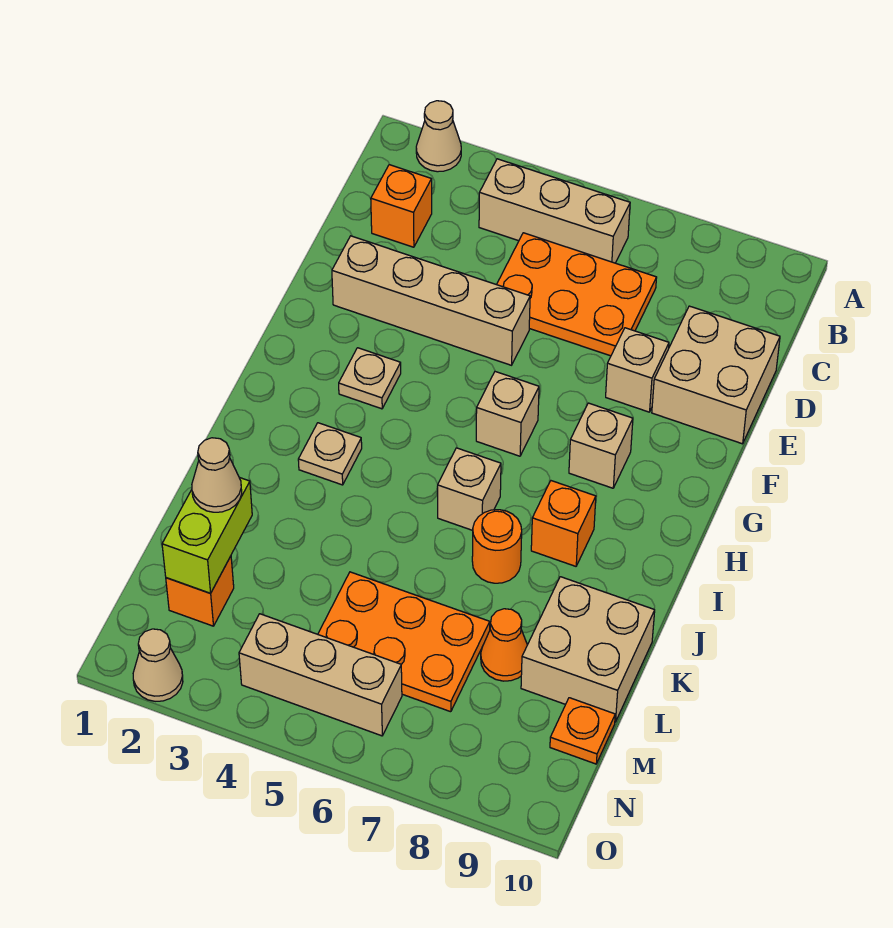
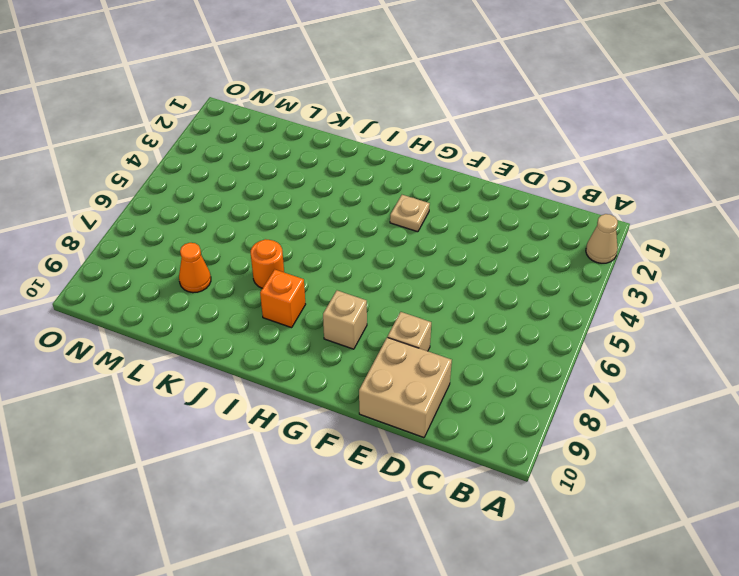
none -> tan brick B4:B6 level 1
none -> orange brick C2 level 1
none -> orange plate C5:D7 level 1

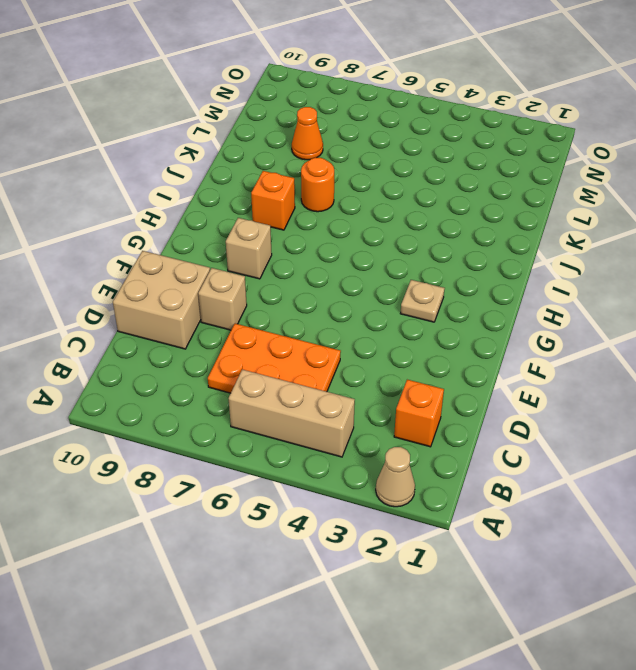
none -> tan brick E2:E5 level 1
none -> tan brick G6 level 1
none -> tan plate I3 level 1

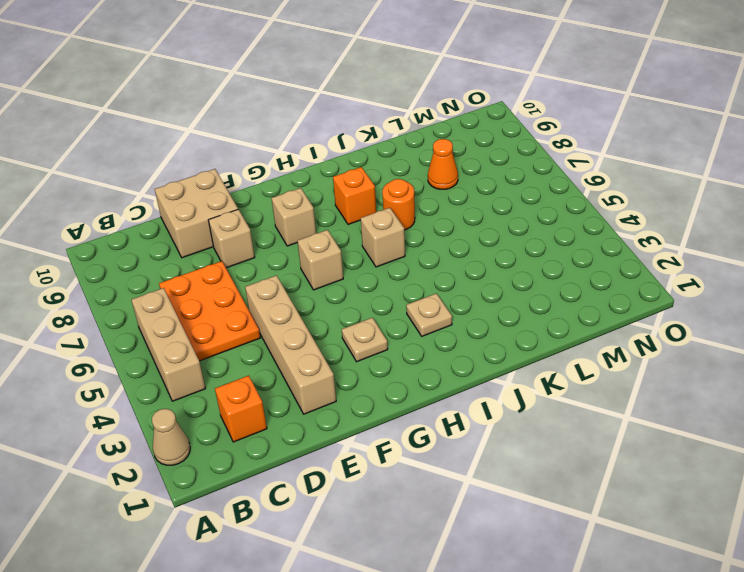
none -> tan brick K9:L10 level 1
none -> orange plate L5:M7 level 1
none -> orange brick M2 level 1

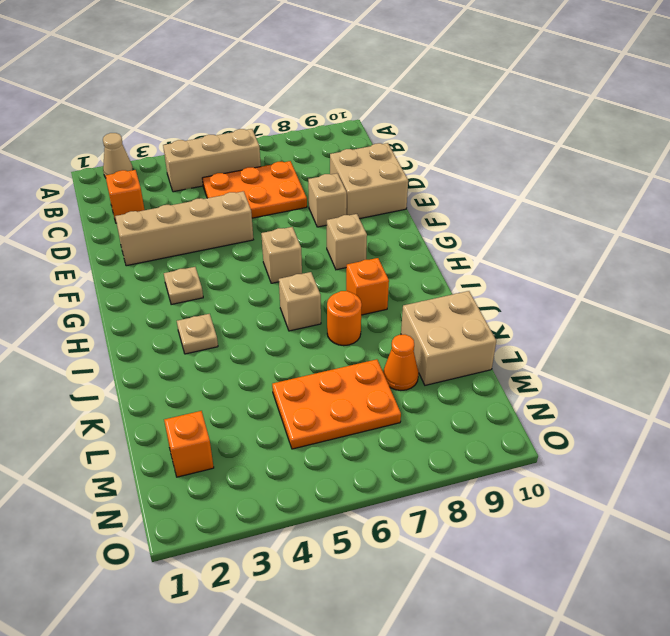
none -> orange plate M10 level 1
none -> tan brick N4:N6 level 1
none -> tan cone O2 level 1

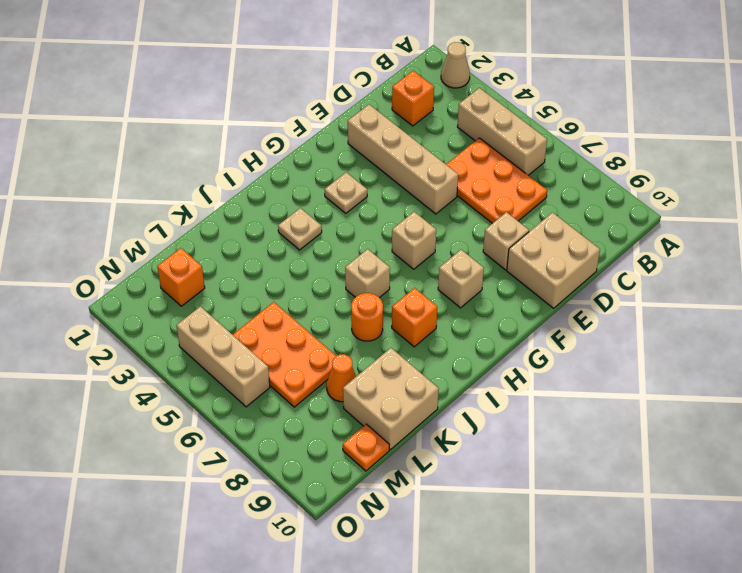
none -> tan cone O2 level 1
none -> lime brick L2:M2 level 2
none -> tan cone L2 level 3

